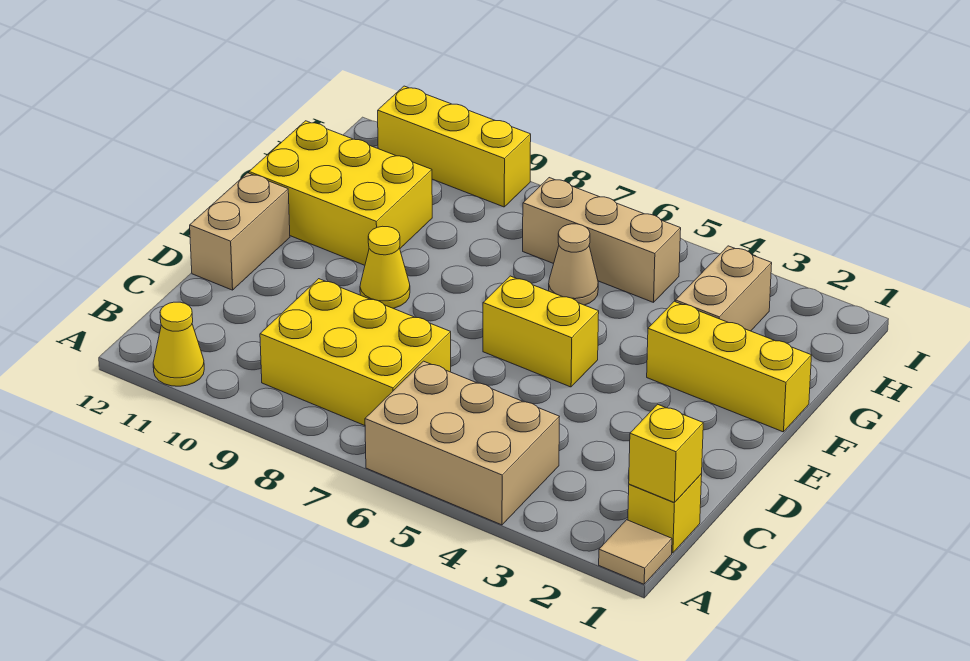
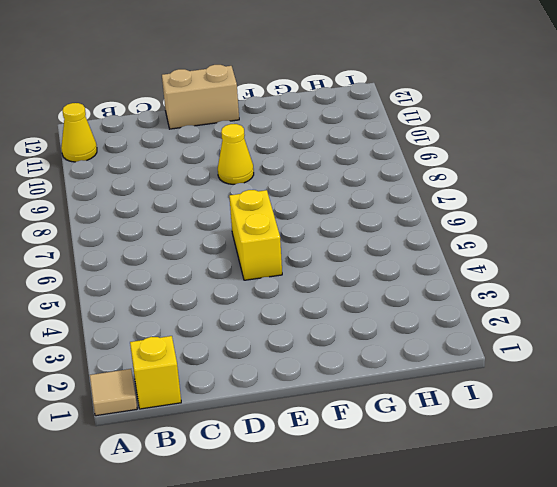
none -> tan brick A4:B6 level 1
none -> yellow brick B7:C9 level 1
none -> yellow brick F1:F3 level 1

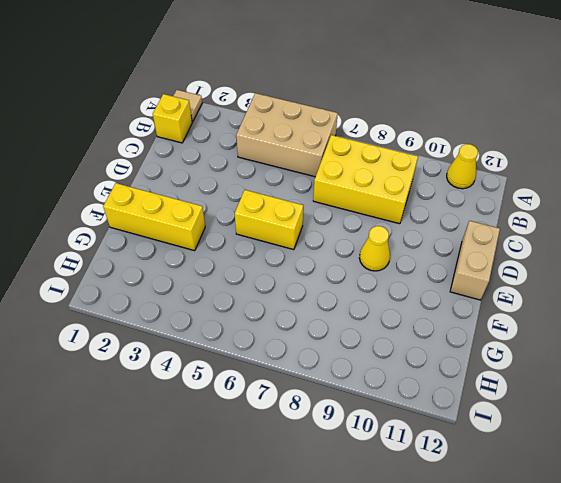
none -> yellow brick F10:G12 level 1
none -> tan brick G3:H3 level 1
none -> tan cone G6 level 1

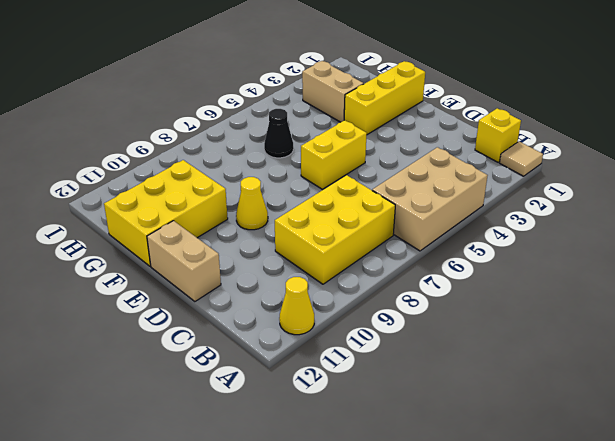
black cone G6 level 1 -> tan cone G6 level 1
none -> tan brick H5:H7 level 1
none -> yellow brick I9:I11 level 1
none -> yellow brick B1 level 2

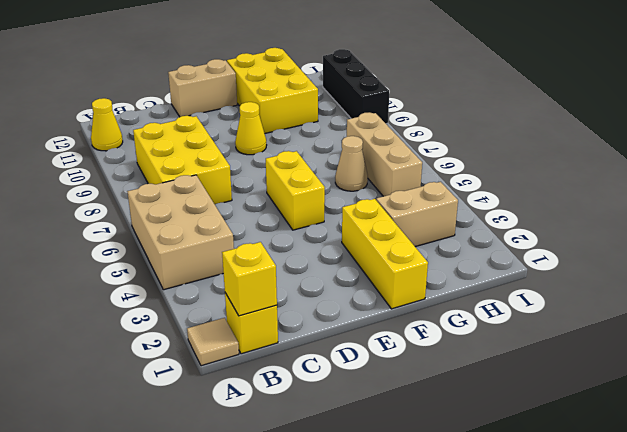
black brick I9:I11 level 1 -> yellow brick I9:I11 level 1

